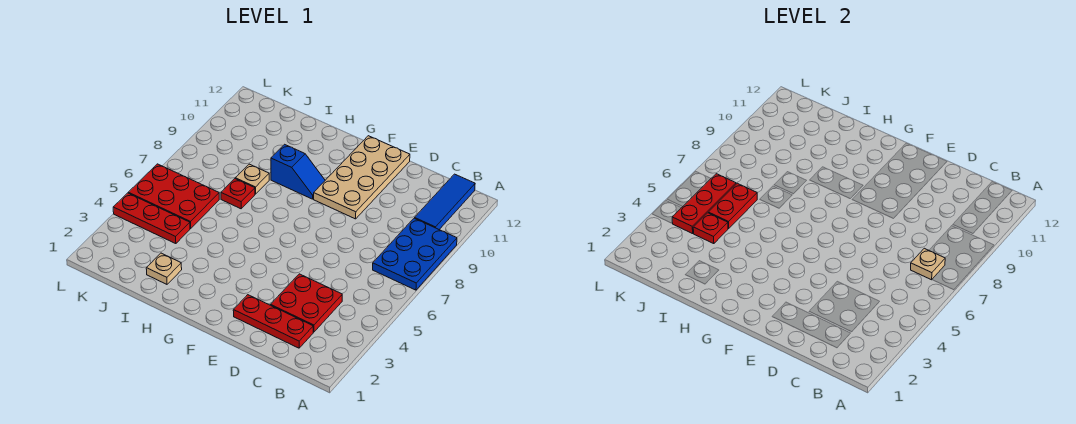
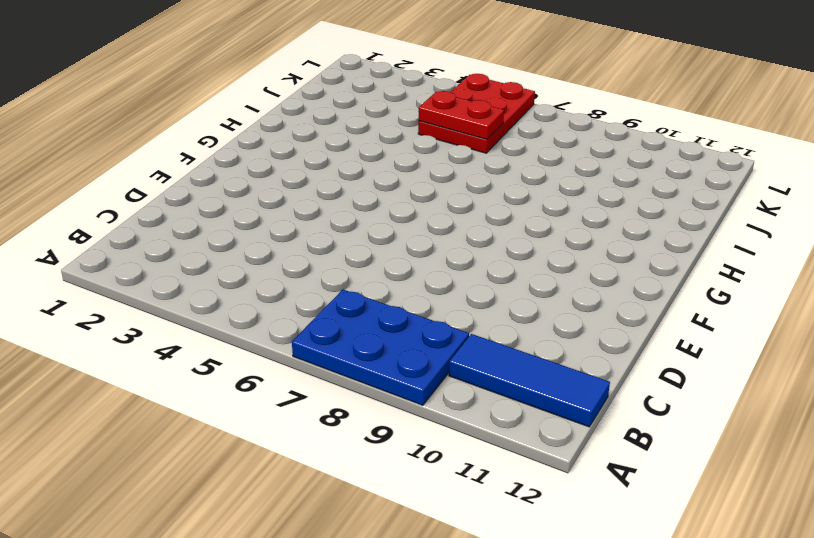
none -> red plate C2:E2 level 1
none -> red plate C3:D4 level 1
none -> tan plate E9:F12 level 1

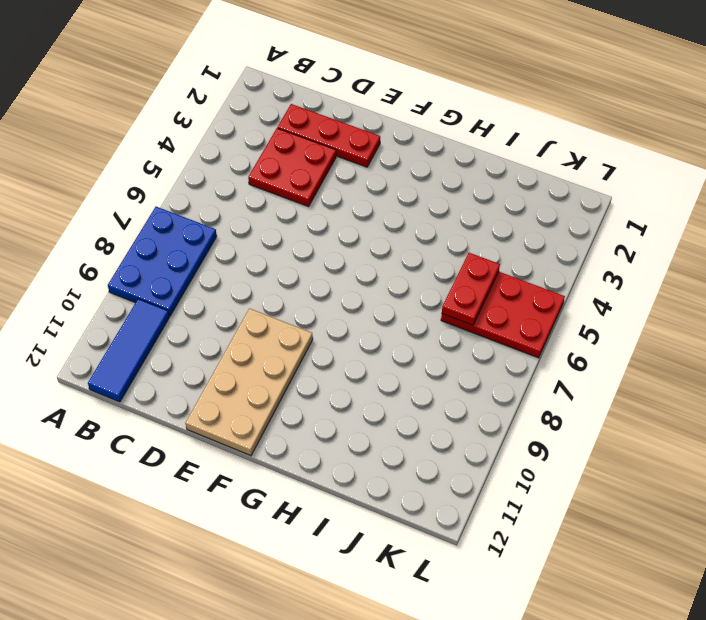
none -> blue slope G9:H9 level 1 top H
none -> tan plate I2 level 1
none -> red plate I7 level 1

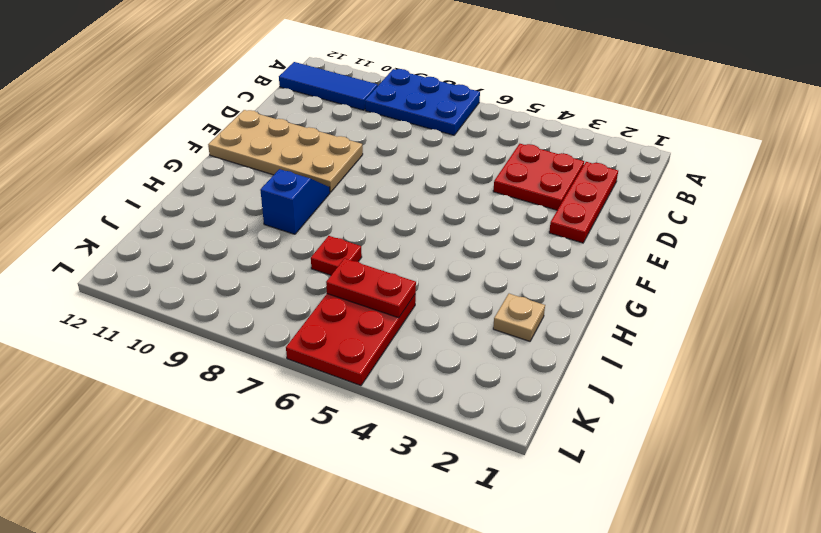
none -> tan plate I8 level 1
none -> red plate J4:L4 level 1
none -> tan plate B7 level 2

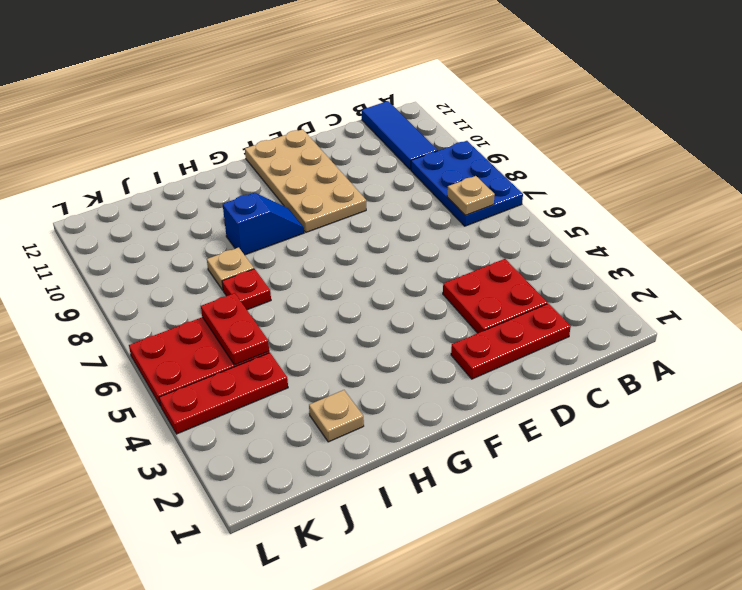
none -> red plate J4 level 2
none -> red plate K4:K6 level 2

